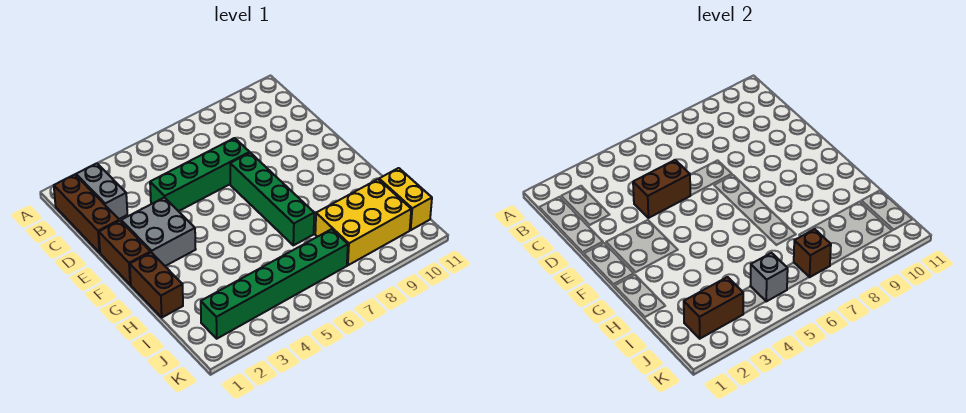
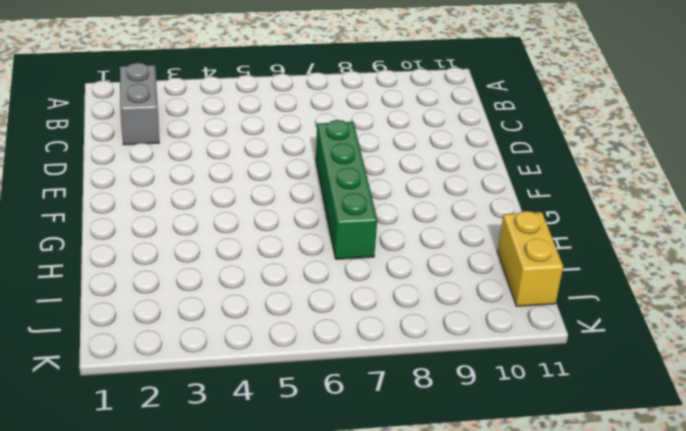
none -> brown brick B1:D1 level 1
none -> green brick D4:D7 level 1
none -> brown brick E1:F1 level 1

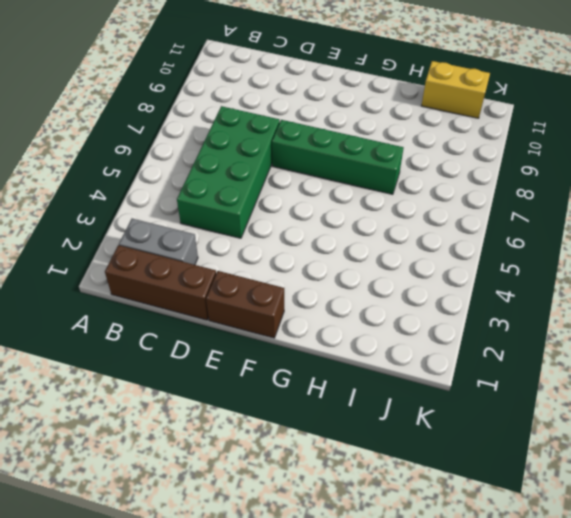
green brick C4:D7 level 1 -> green brick D4:D7 level 1
none -> grey brick E2:F3 level 1
none -> brown brick G1:H1 level 1
none -> yellow brick I8:J10 level 1

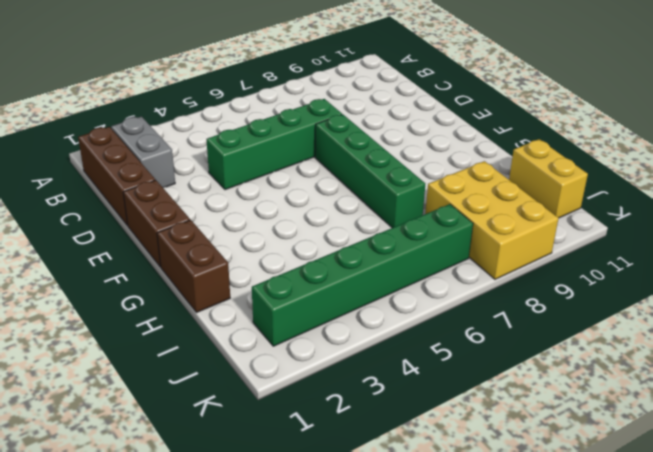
yellow brick I8:K9 level 1 -> yellow brick I8:J10 level 1
none -> grey brick E2:F3 level 1
none -> brown brick D4:D5 level 2
none -> brown brick J2:J3 level 2

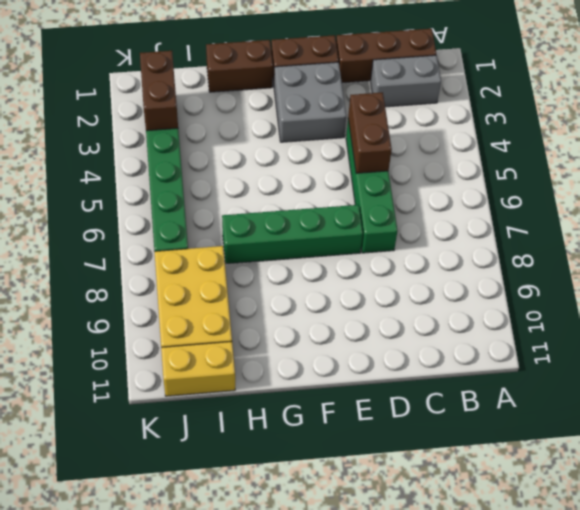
none -> grey brick J5 level 2
none -> brown brick J7 level 2

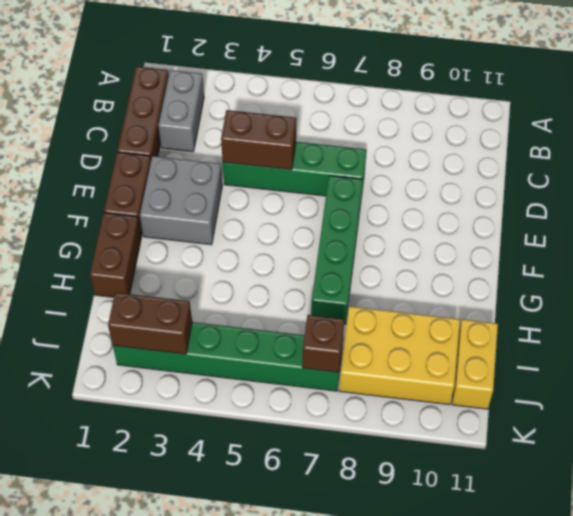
none -> grey brick J5 level 2

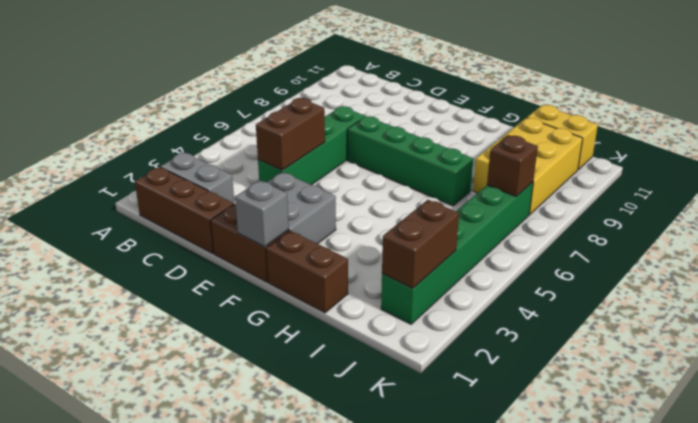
grey brick F1 level 2 -> grey brick J5 level 2

